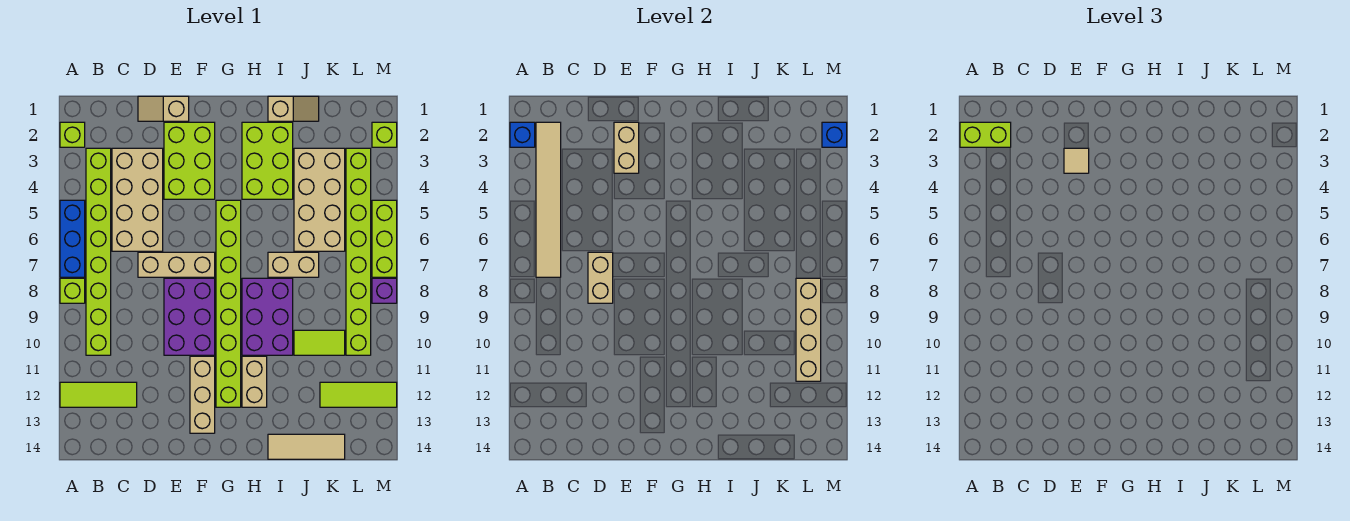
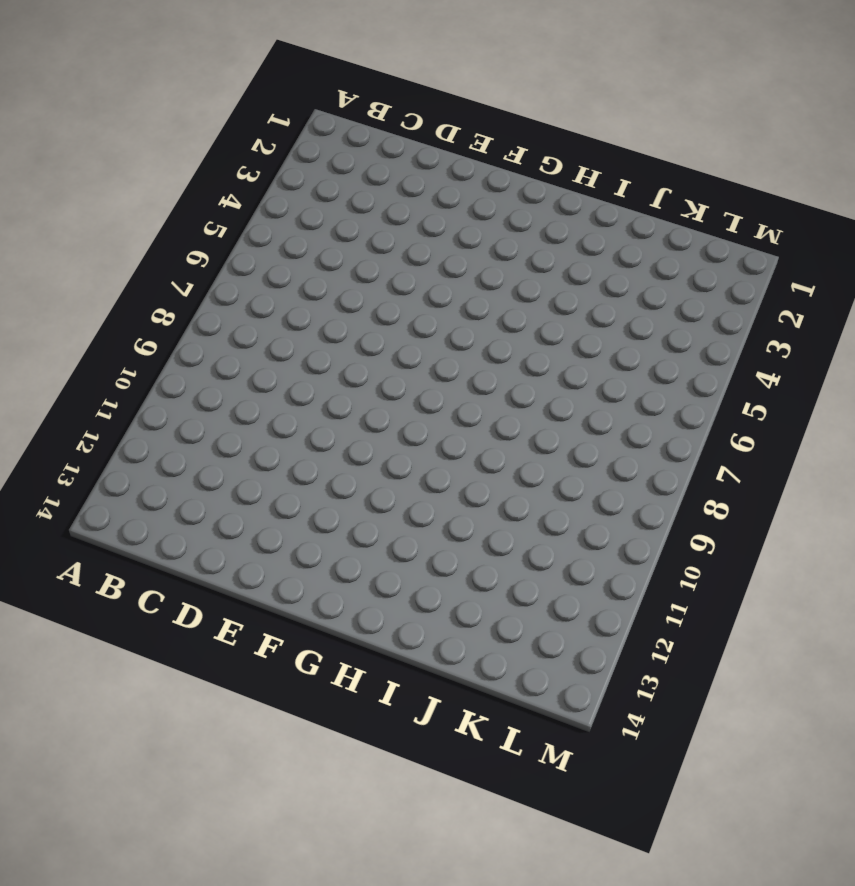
none -> lime brick A2 level 1
none -> blue brick A5:A7 level 1
none -> lime brick A8 level 1
none -> lime tile A12:C12 level 1

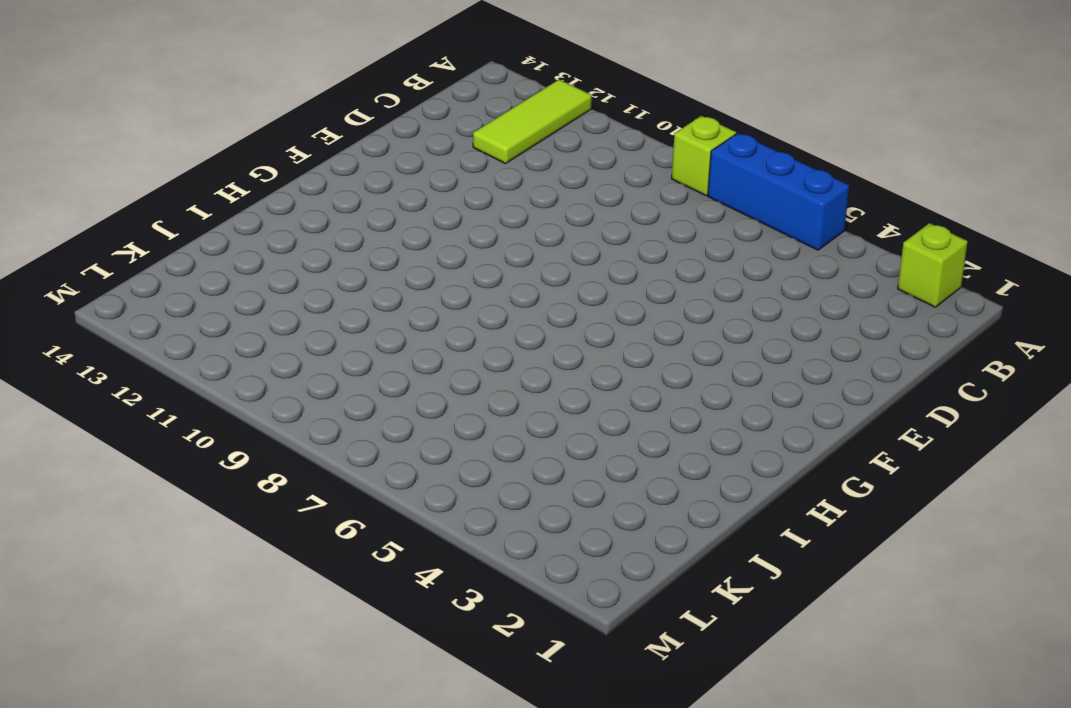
none -> lime brick B3:B10 level 1
none -> tan brick C3:D6 level 1
none -> tan slope D1:E1 level 1 top E
none -> tan brick D7:F7 level 1

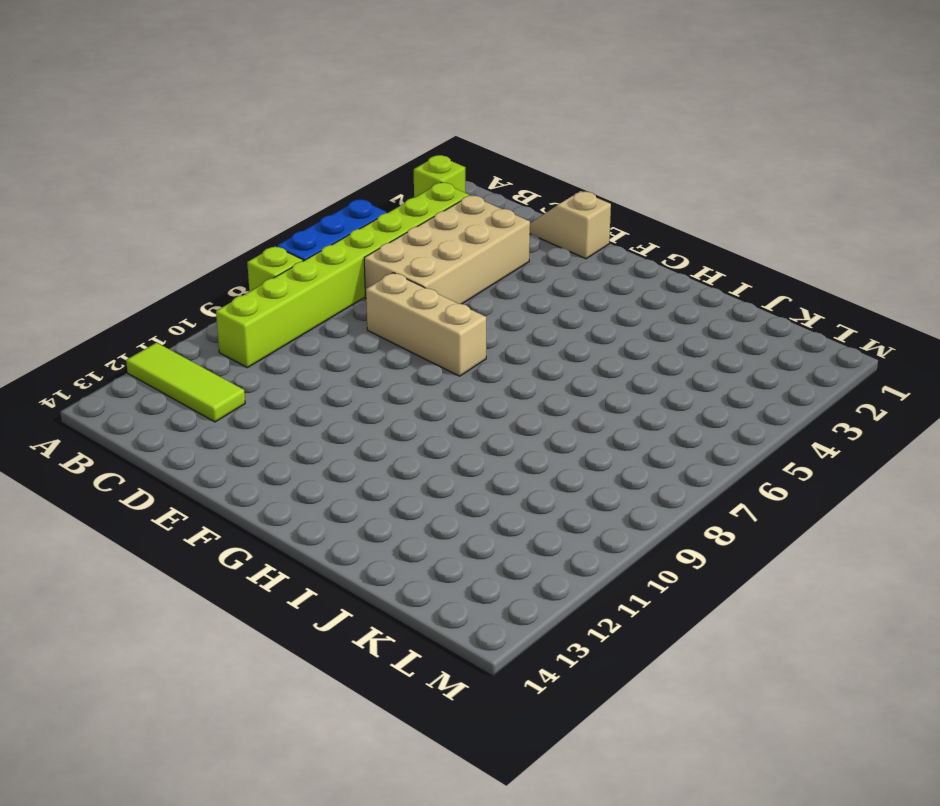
none -> lime brick E2:F4 level 1
none -> purple brick E8:F10 level 1
none -> tan brick F11:F13 level 1
none -> lime brick G5:G12 level 1

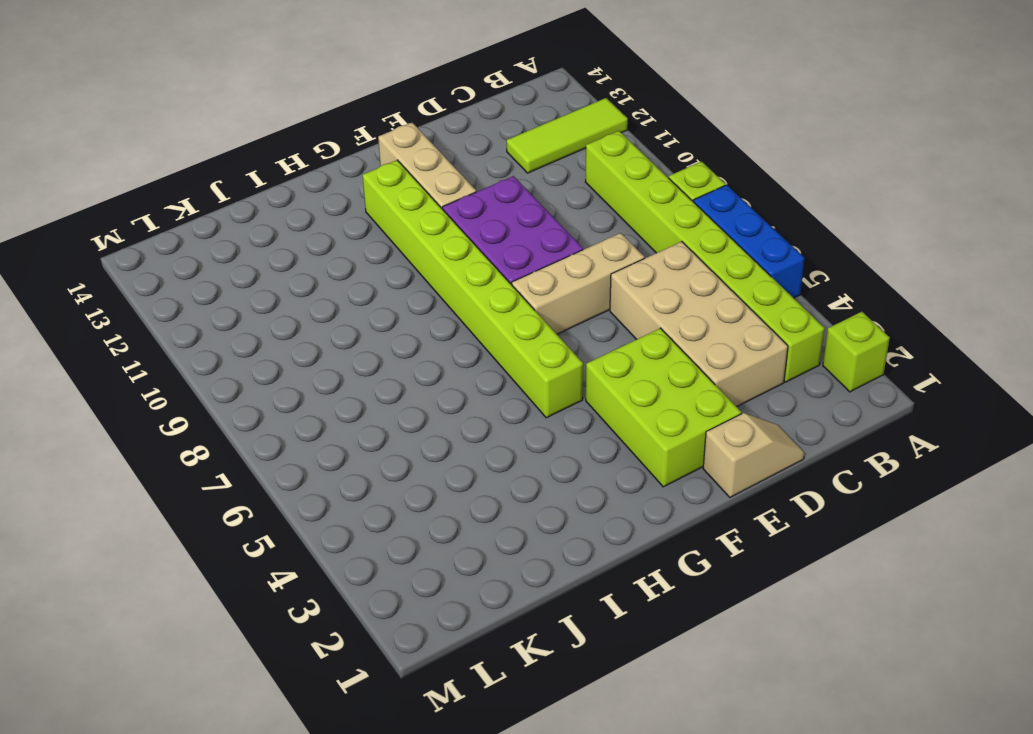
none -> lime brick H2:I4 level 1
none -> purple brick H8:I10 level 1
none -> tan brick H11:H12 level 1
none -> tan slope I1:J1 level 1 top I

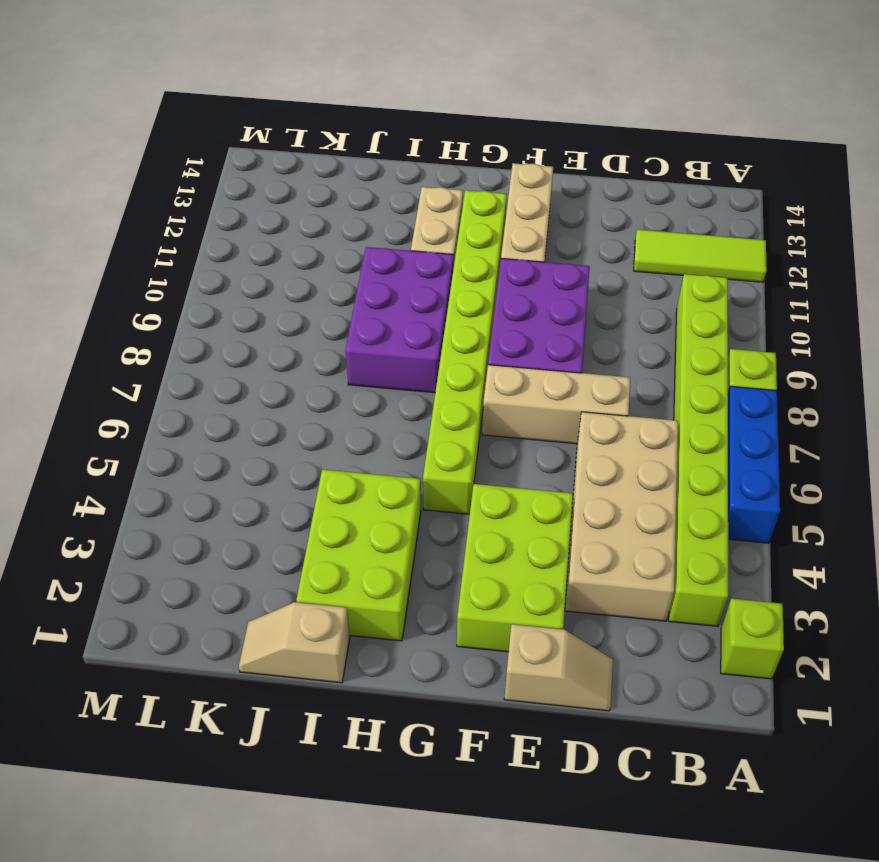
none -> tan brick I7:J7 level 1
none -> tan tile I14:K14 level 1
none -> tan brick J3:K6 level 1
none -> lime tile J10:K10 level 1

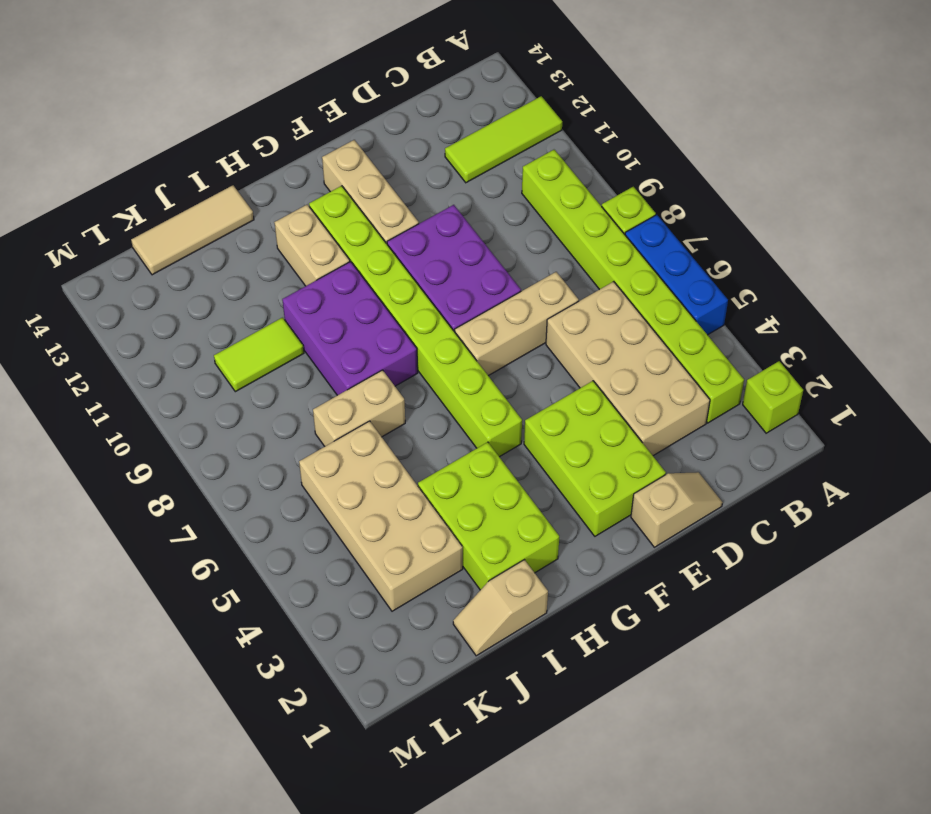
none -> lime tile K12:M12 level 1
none -> lime brick L3:L10 level 1
none -> lime brick M2 level 1
none -> lime brick M5:M7 level 1

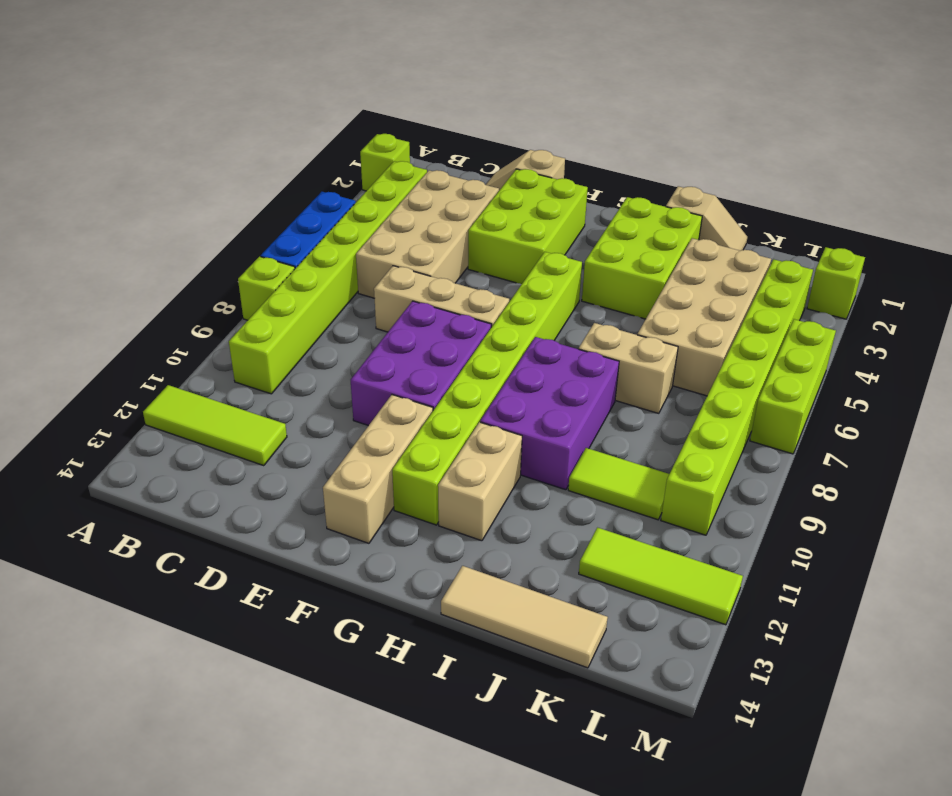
none -> purple brick M8 level 1
none -> blue brick A2 level 2
none -> tan tile B2:B7 level 2
none -> tan brick D7:D8 level 2

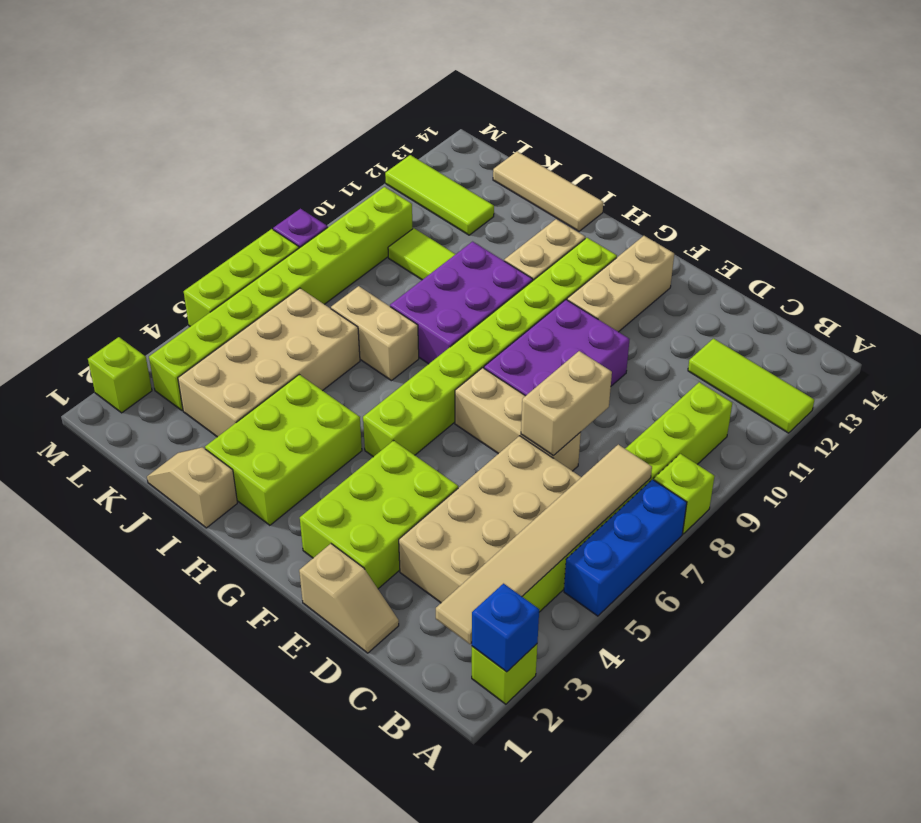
none -> tan brick E2:E3 level 2
none -> tan brick L8:L11 level 2
none -> blue brick M2 level 2
none -> lime brick A2:B2 level 3

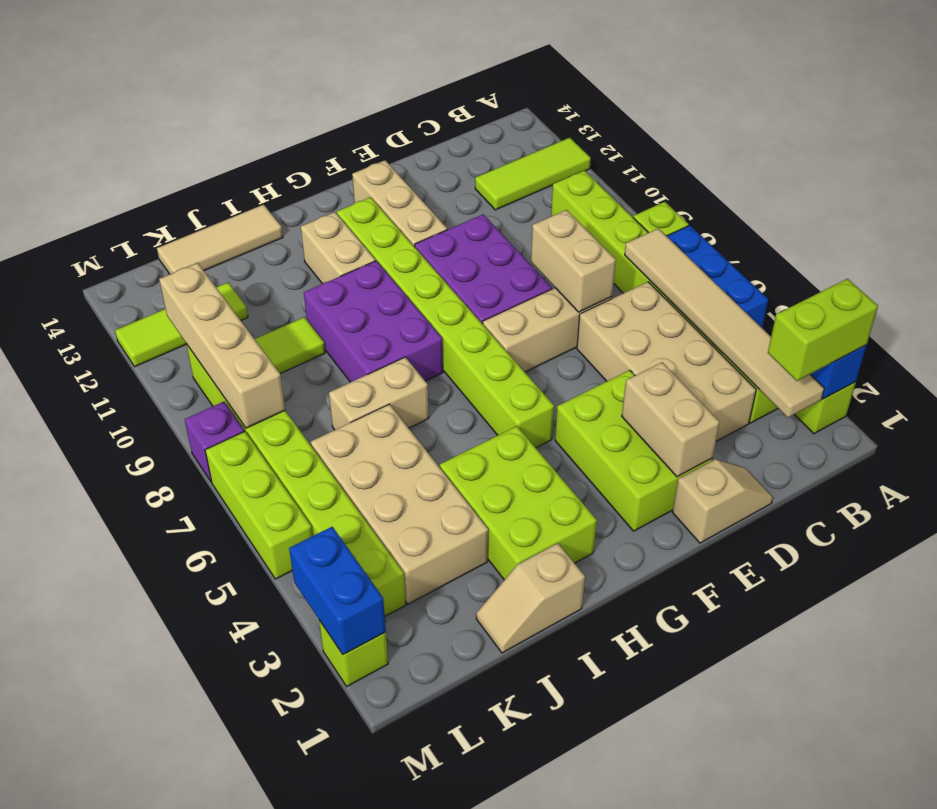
blue brick M2:M3 level 2 -> blue brick M2 level 2
none -> tan tile E3 level 3

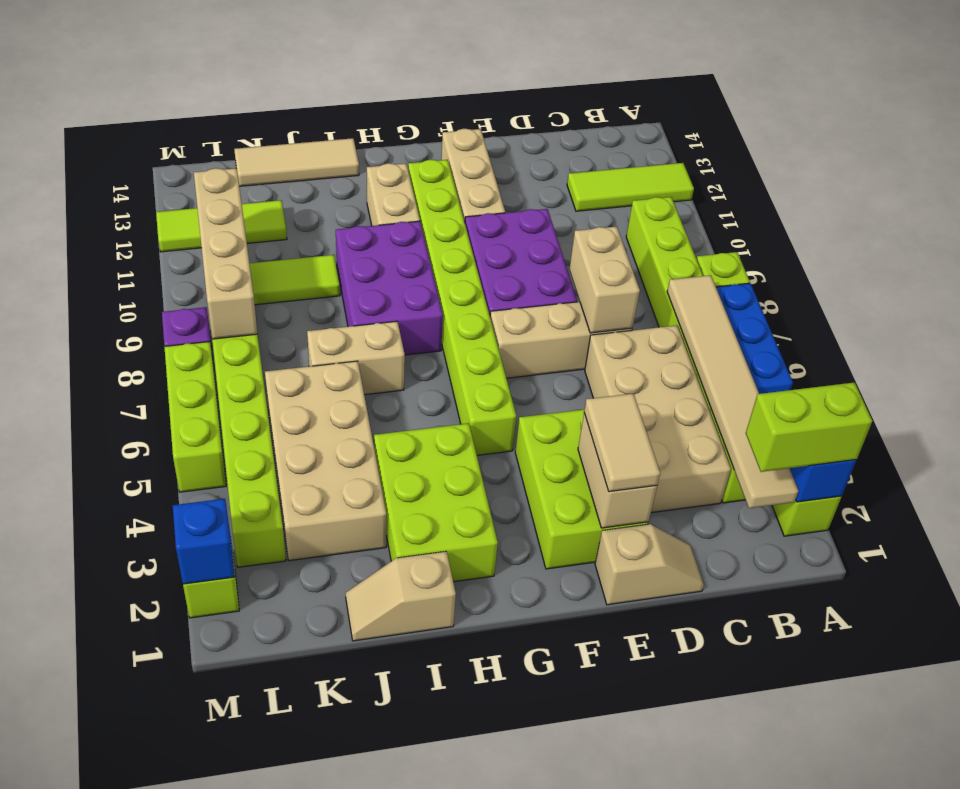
tan tile E2:E3 level 3 -> tan tile E3 level 3

